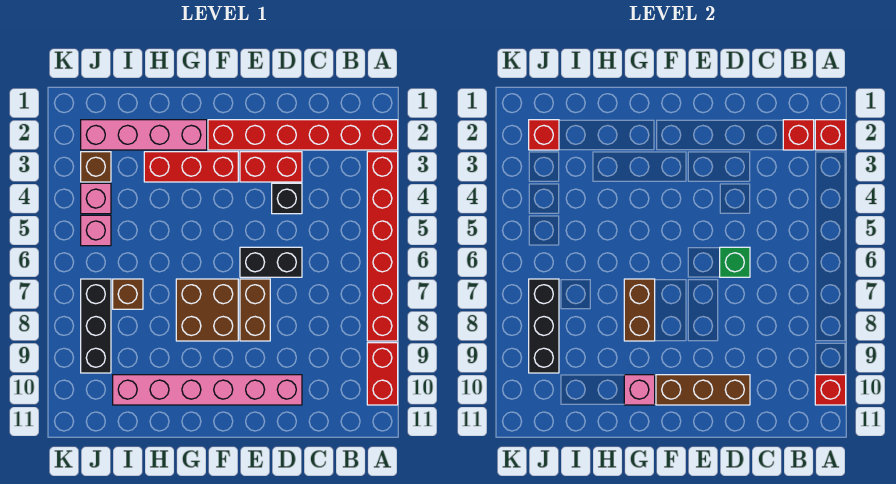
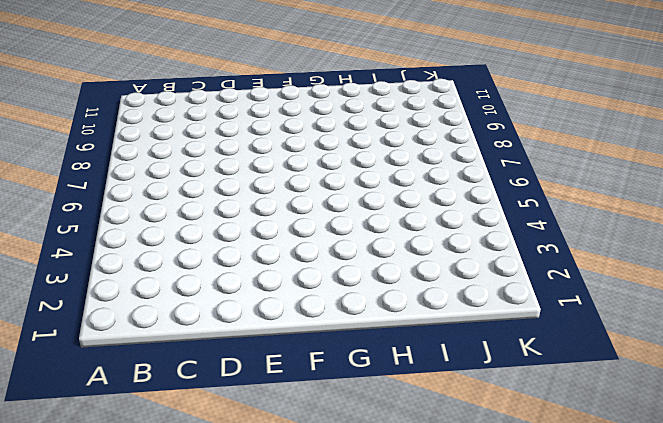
none -> red brick A2:F2 level 1
none -> red brick A3:A8 level 1
none -> red brick A9:A10 level 1

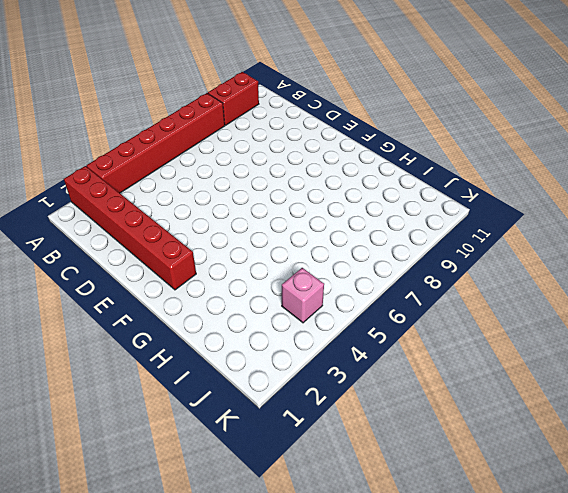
none -> red brick D3:E3 level 1
none -> black brick D4 level 1
none -> black brick D6:E6 level 1

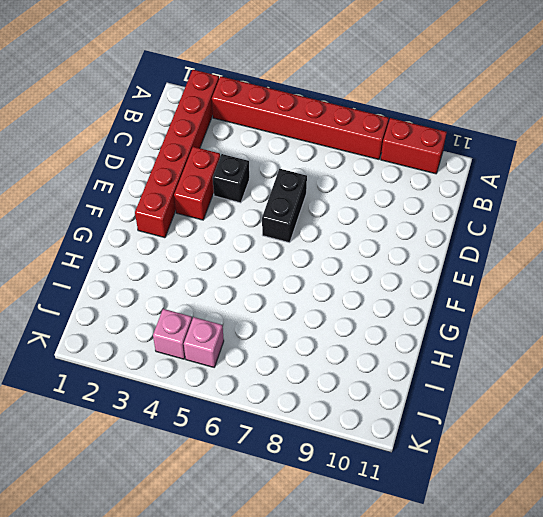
none -> pink brick D10:I10 level 1
none -> brown brick E7:E8 level 1
none -> red brick F3:H3 level 1

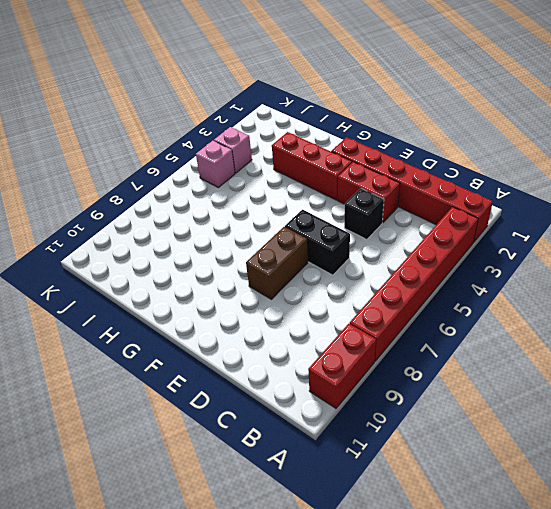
none -> pink brick D10:I10 level 1
none -> brown brick F7:G8 level 1
none -> pink brick G2:J2 level 1

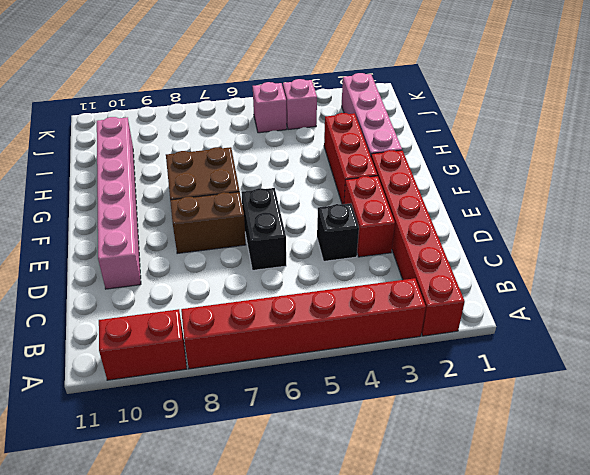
none -> brown brick I7 level 1
none -> brown brick J3 level 1
none -> black brick J7:J9 level 1

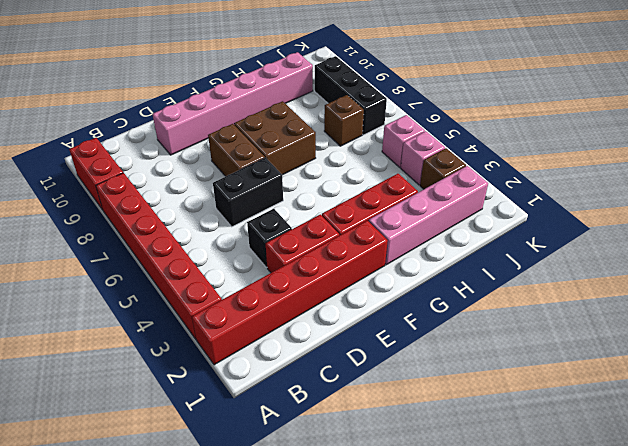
none -> red brick A2 level 2
none -> red brick A10 level 2
none -> red brick B2 level 2

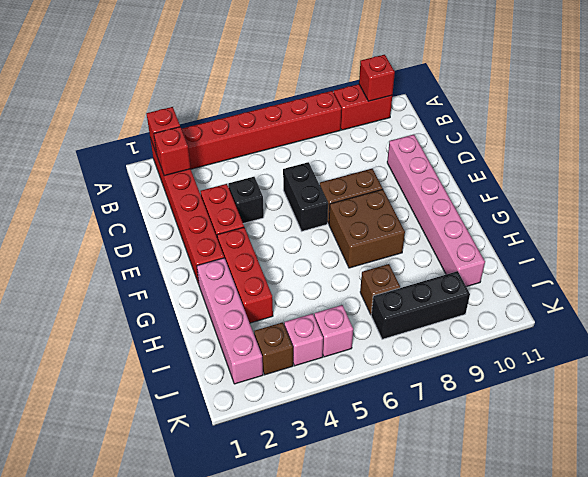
none -> green brick D6 level 2
none -> brown brick D10:F10 level 2
none -> brown brick G7:G8 level 2

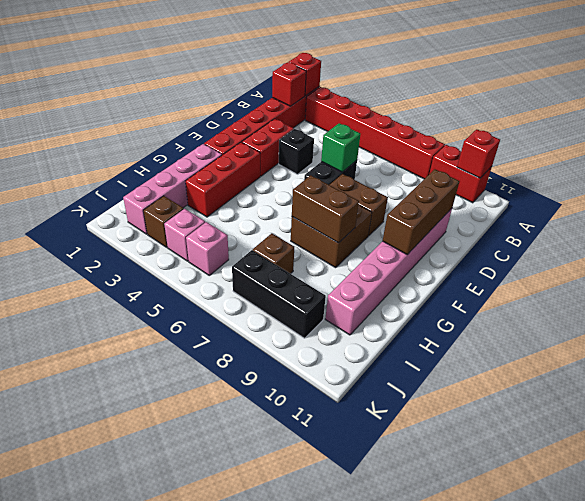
none -> pink brick G10 level 2
none -> red brick J2 level 2
none -> black brick J7:J9 level 2

